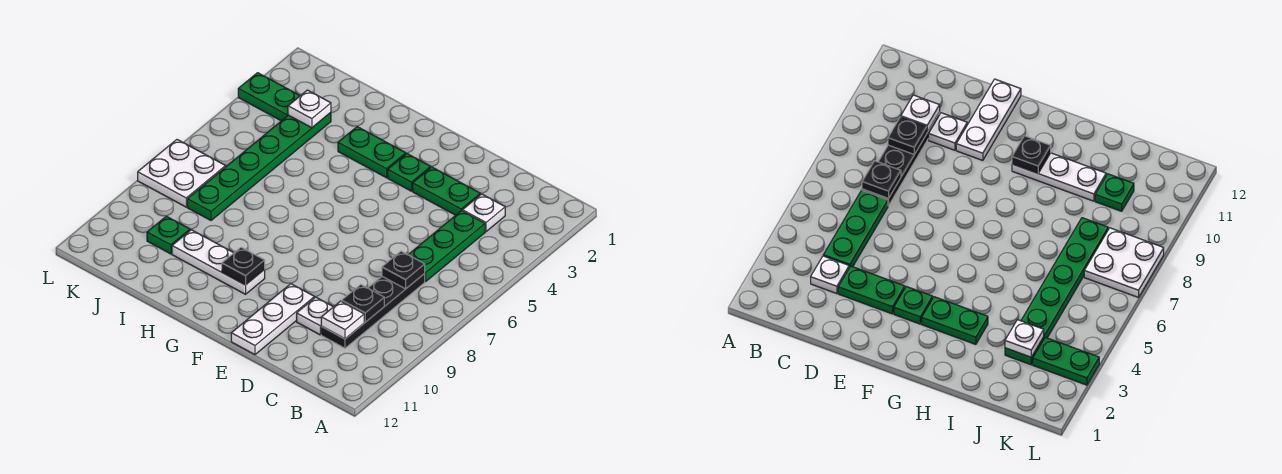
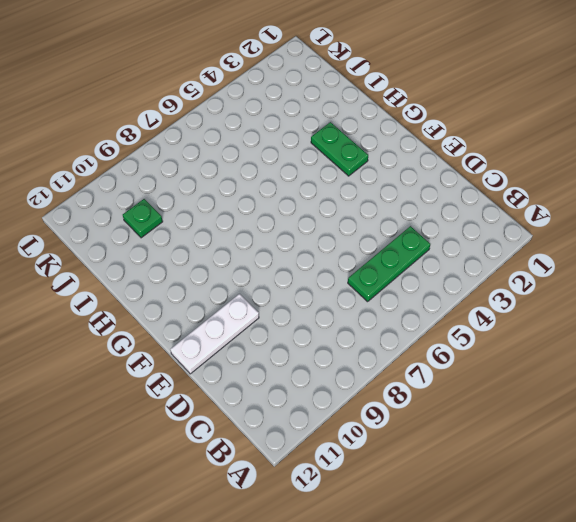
none -> white plate C3 level 1
none -> black plate C7:C10 level 1
none -> green plate D3:E3 level 1

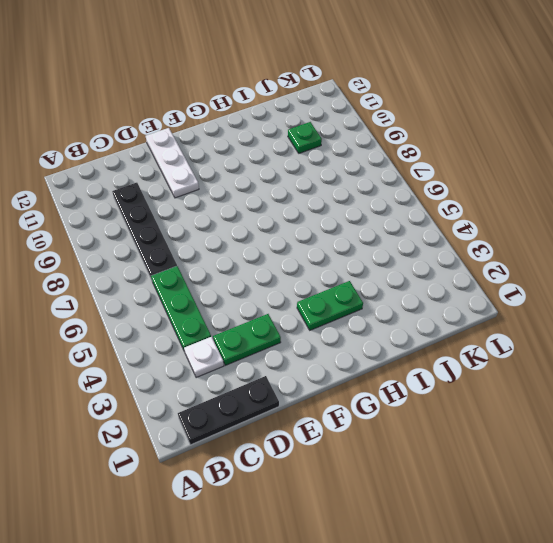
black plate B1:D1 level 1 -> none
none -> white plate D10 level 1
none -> green plate F3 level 1
none -> white plate G10:I10 level 1

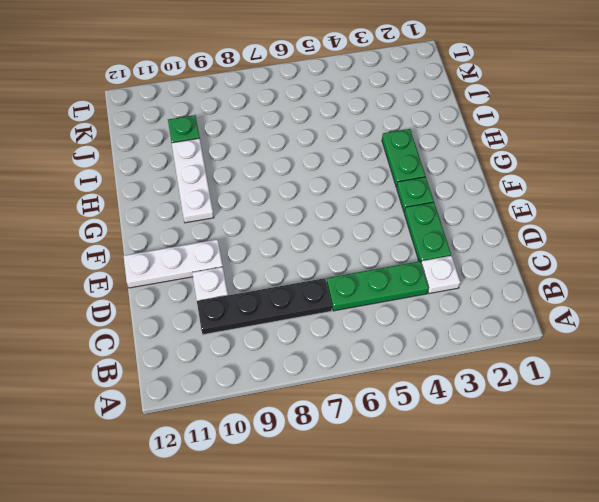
none -> green plate J3:J8 level 1
none -> green plate K3:L3 level 1
none -> white plate K7:L8 level 1

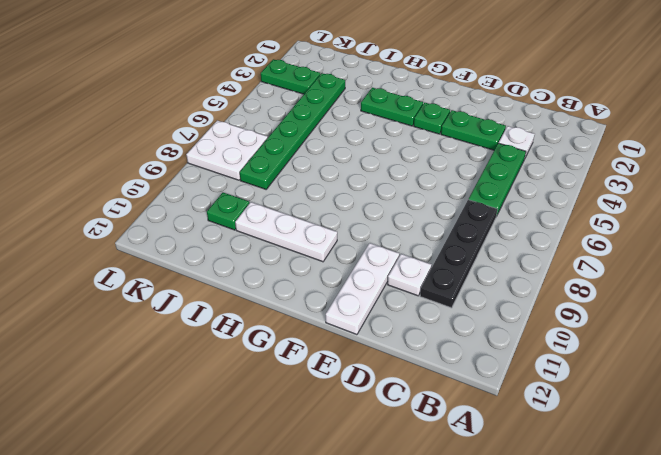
none -> black plate C7 level 2
none -> black plate C9 level 2
none -> white plate C10 level 2

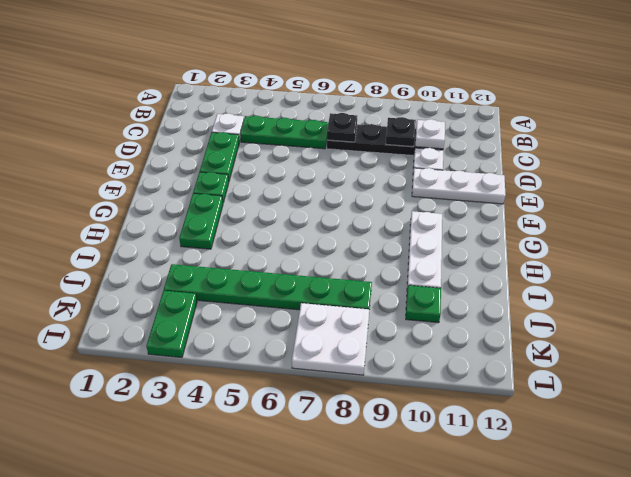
none -> black plate G10 level 2
none -> white plate J3 level 2

